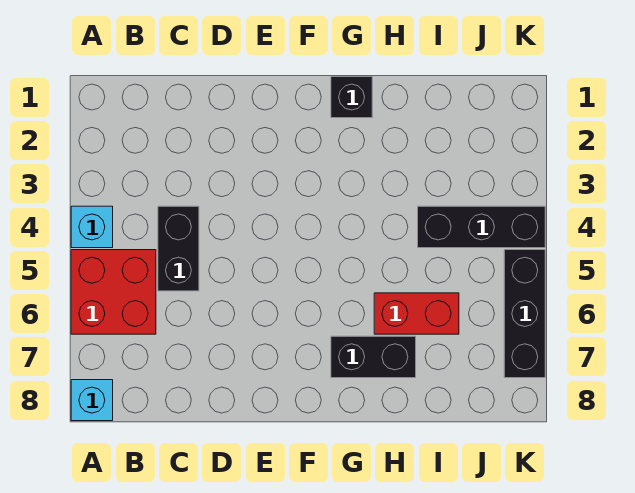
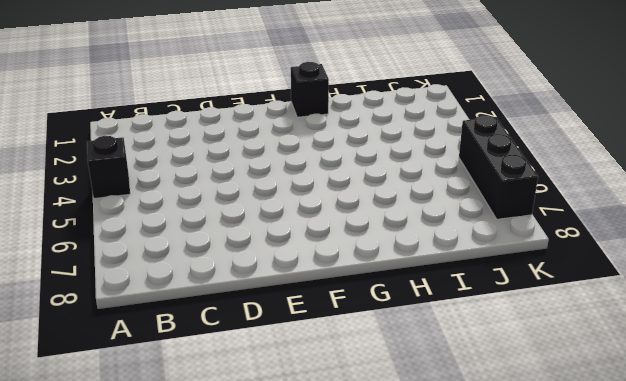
black brick A4 level 1 -> cyan brick A4 level 1
none -> red brick A5:B6 level 1
none -> cyan brick A8 level 1

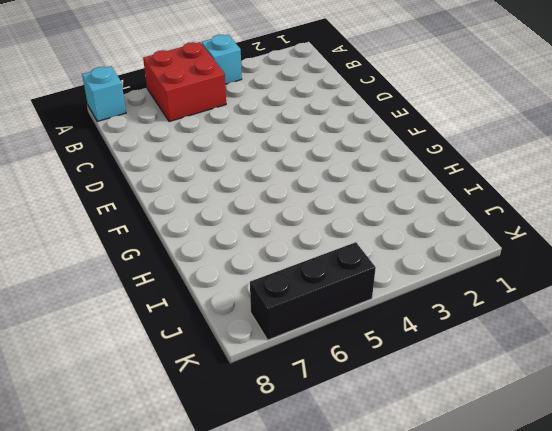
none -> black brick C4:C5 level 1
none -> black brick G1 level 1

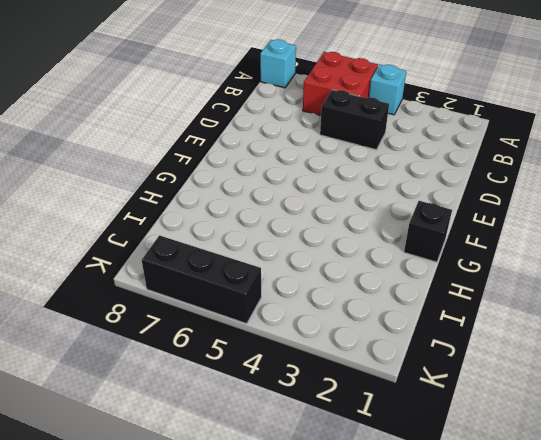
none -> black brick G7:H7 level 1
none -> red brick H6:I6 level 1

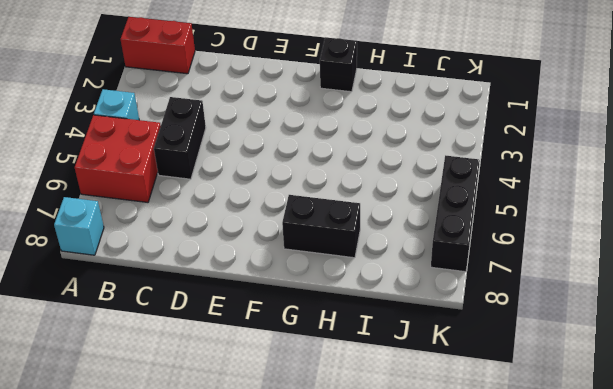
red brick A1:B1 level 1 -> red brick H6:I6 level 1
none -> black brick I4:K4 level 1

